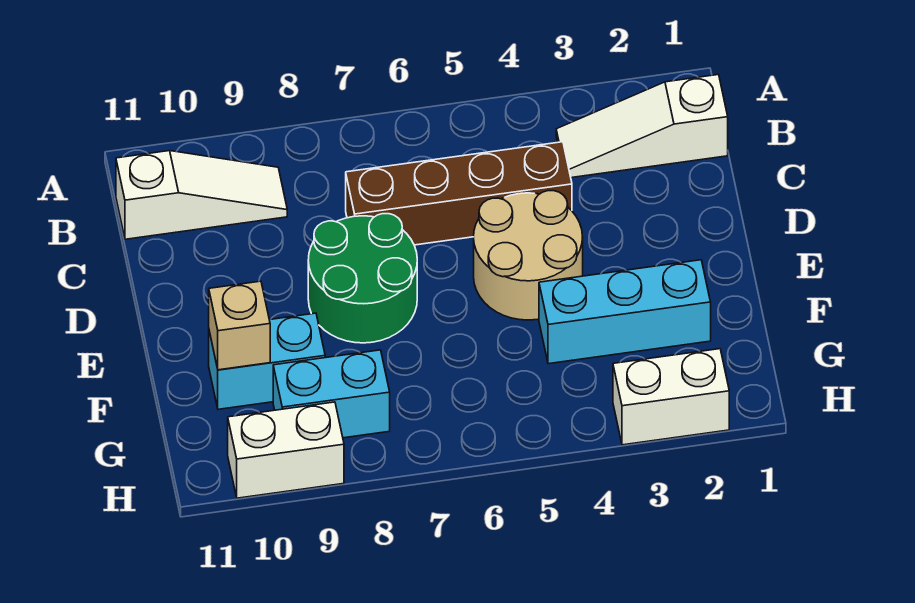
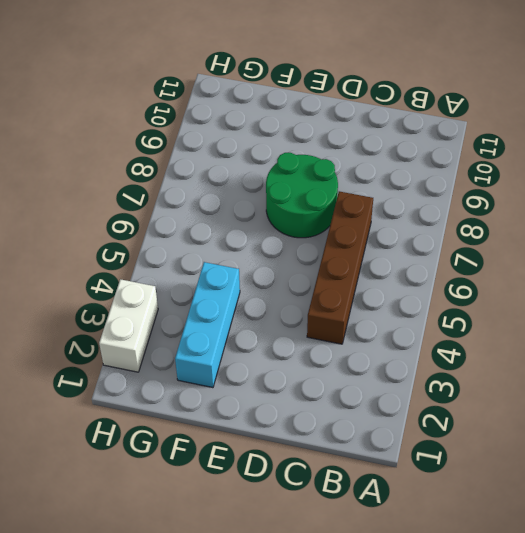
none -> white slope B1:B3 level 1 top 1
none -> white slope B9:B11 level 1 top 11

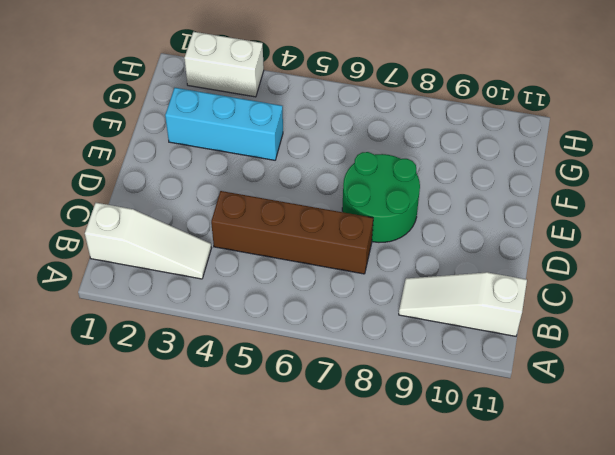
none -> tan round brick D4:E5 level 1
none -> cyan brick F9:F10 level 1

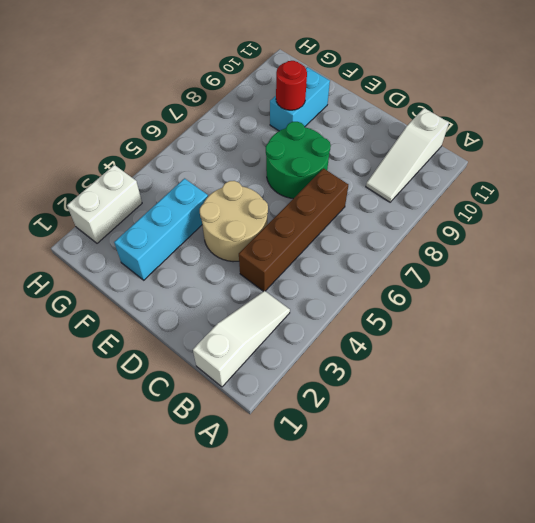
red round brick F9 level 2 -> none
none -> cyan brick G8:G9 level 1
none -> white brick H9:H10 level 1

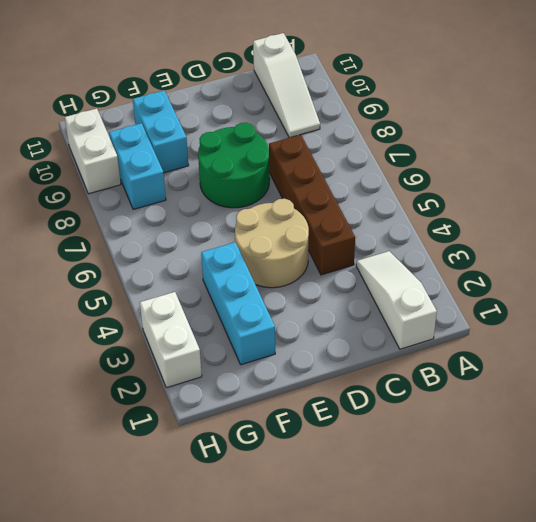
none -> tan brick F10 level 2

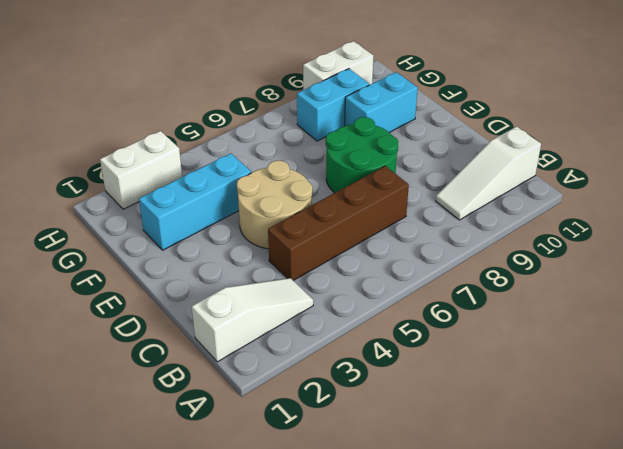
none -> tan brick F10 level 2

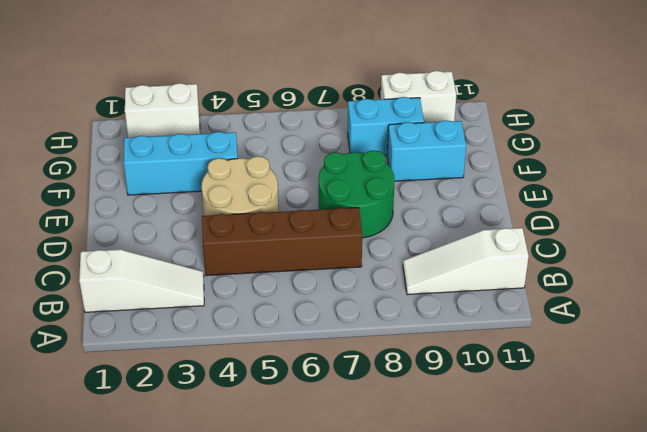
none -> tan brick F10 level 2

